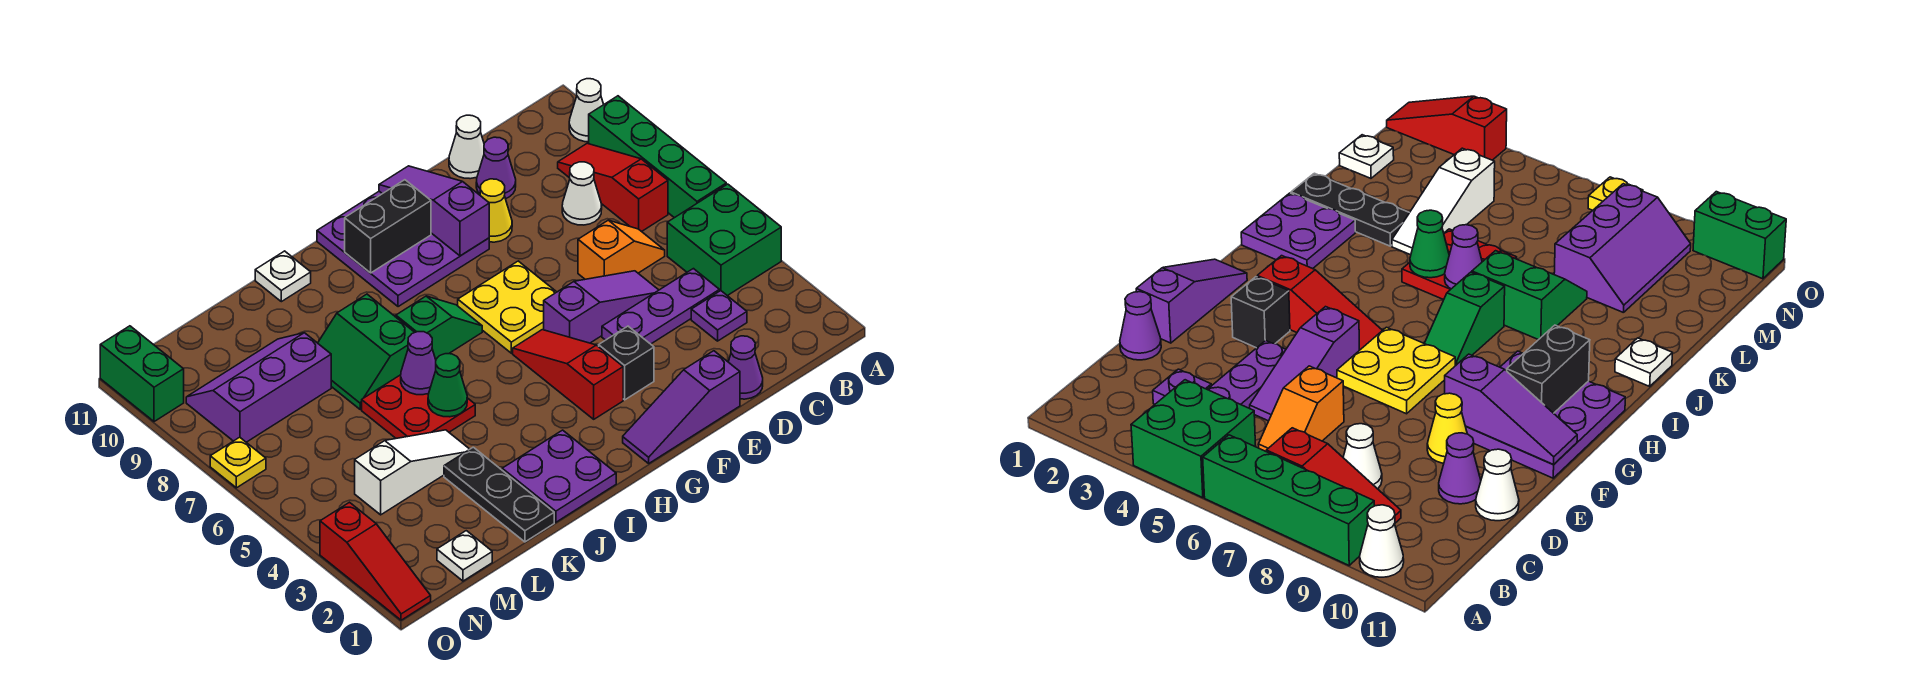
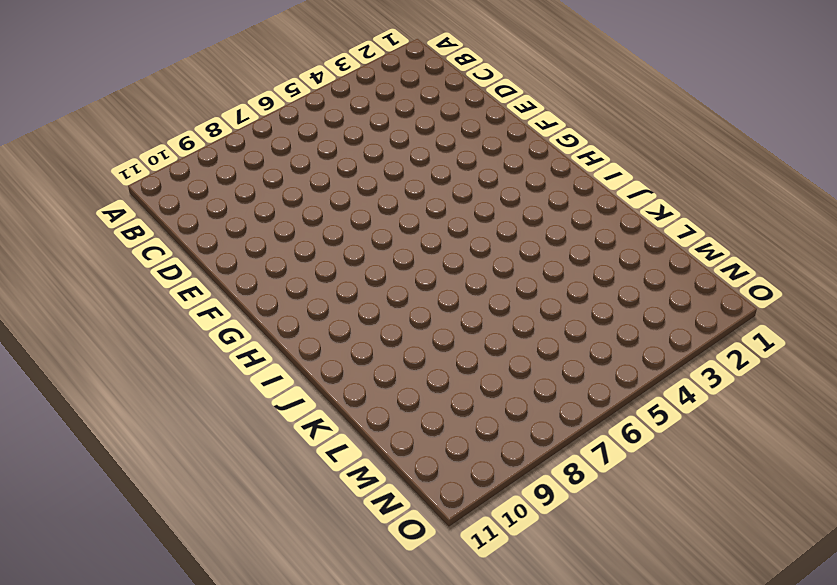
none -> green brick A4:B5 level 1
none -> green brick A6:A9 level 1
none -> white cone A10 level 1
none -> red slope B7:B9 level 1 top 7

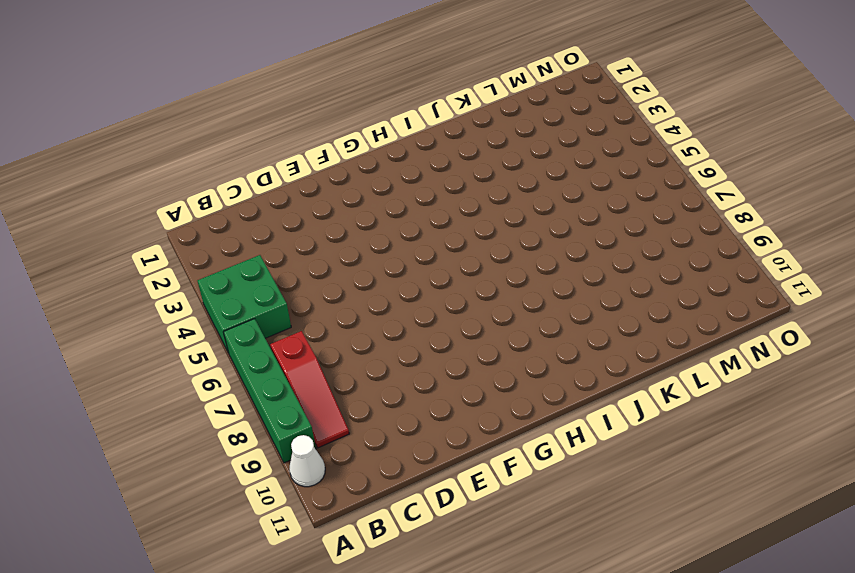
none -> purple plate C3 level 1
none -> purple plate C4:E4 level 1
none -> orange slope C6:D6 level 1 top D
none -> white cone C8 level 1

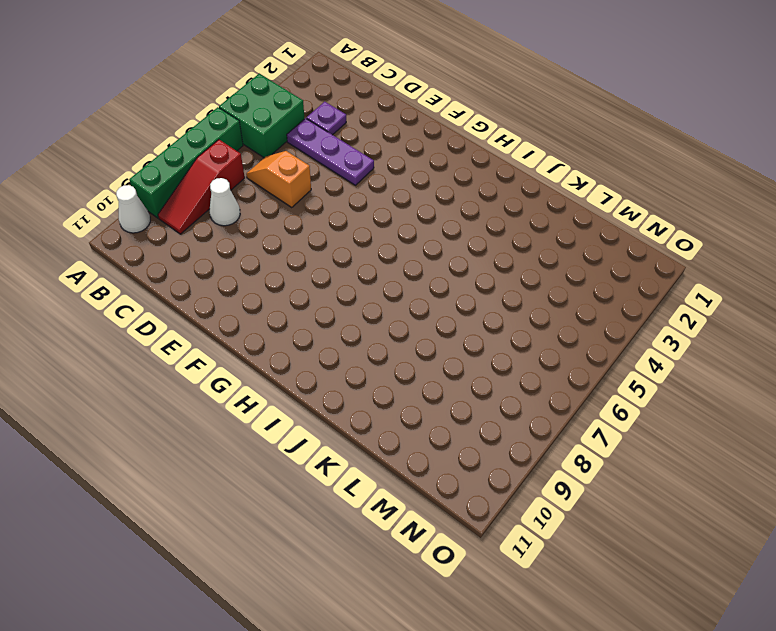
none -> purple cone D1 level 1
none -> purple slope D5:F5 level 1 top F
none -> purple cone D10 level 1
none -> white cone D11 level 1

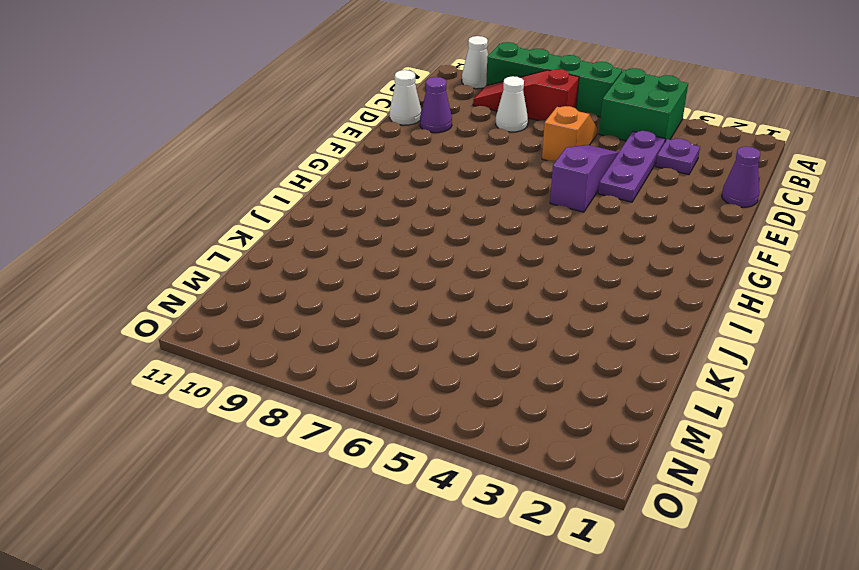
none -> purple slope E1:G1 level 1 top E
none -> yellow cone E9 level 1
none -> black brick F3 level 1
none -> yellow plate F6:G7 level 1

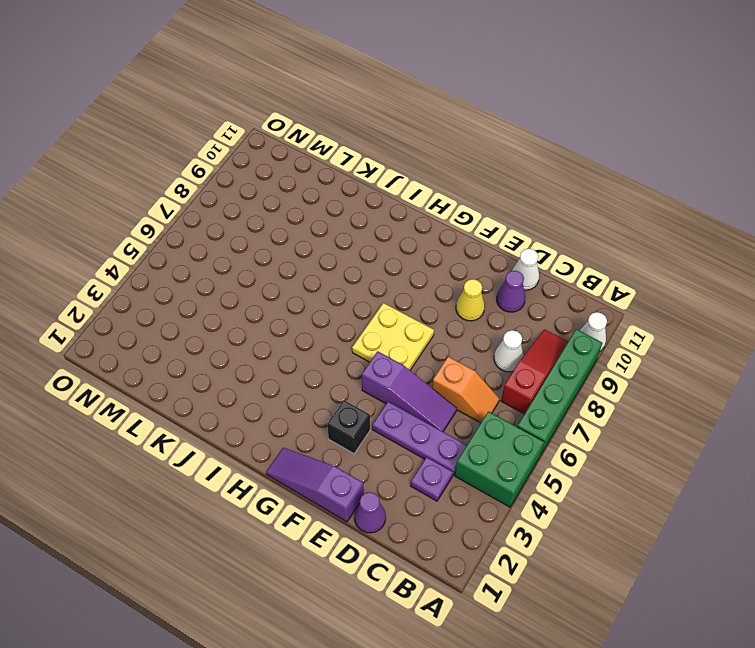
none -> purple plate F9:H11 level 1
none -> red slope G3:G5 level 1 top 3
none -> green slope H7:I7 level 1 top I
none -> purple plate I1:J2 level 1

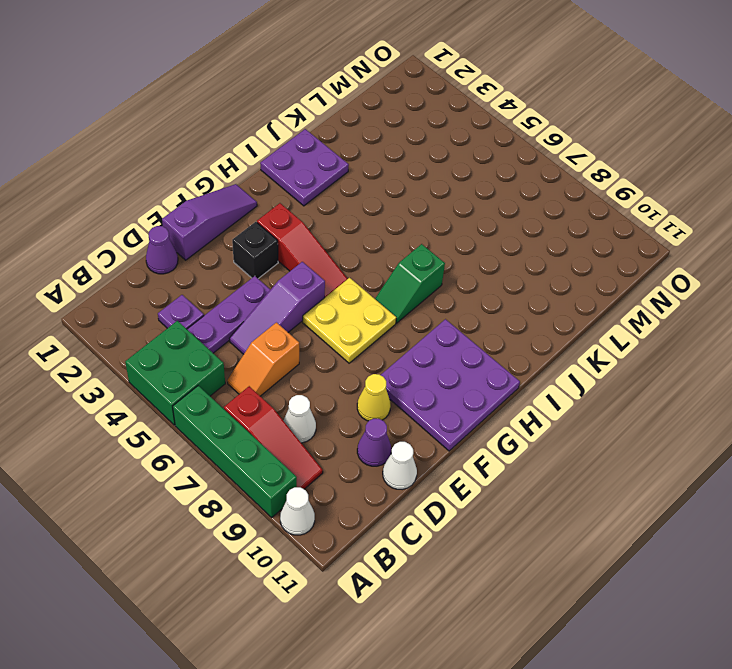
none -> red plate J5:K6 level 1
none -> green slope J7:K8 level 1 top J
none -> white plate J11 level 1
none -> black plate K1:K3 level 1

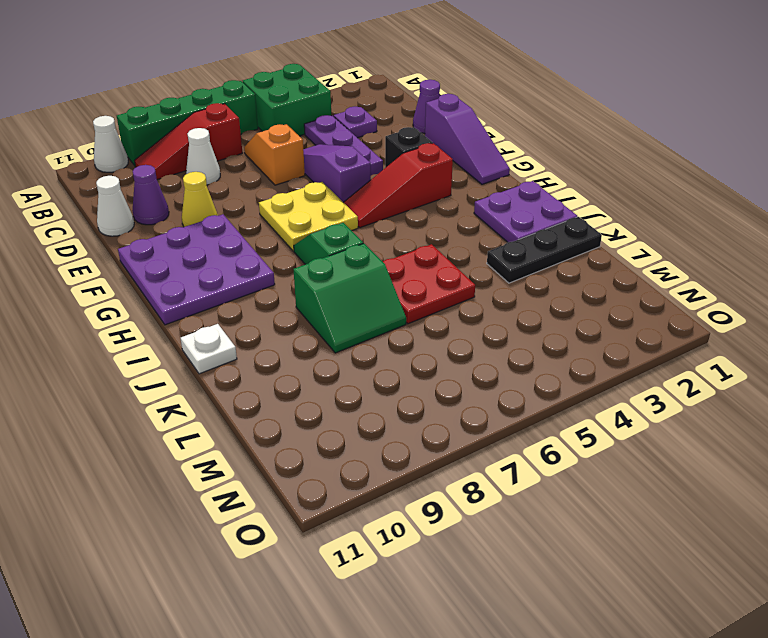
none -> white slope K4:M4 level 1 top M
none -> purple slope L8:N9 level 1 top 8
none -> white plate M1 level 1
none -> red slope O1:O3 level 1 top 3

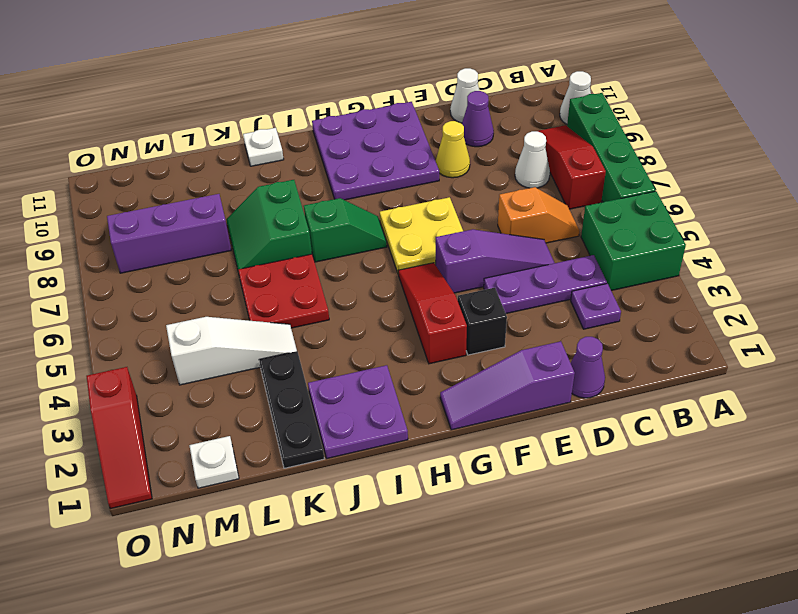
none -> yellow plate O7 level 1
none -> green brick O10:O11 level 1
none -> purple slope F9:F11 level 2 top 9
none -> black brick G10:H10 level 2

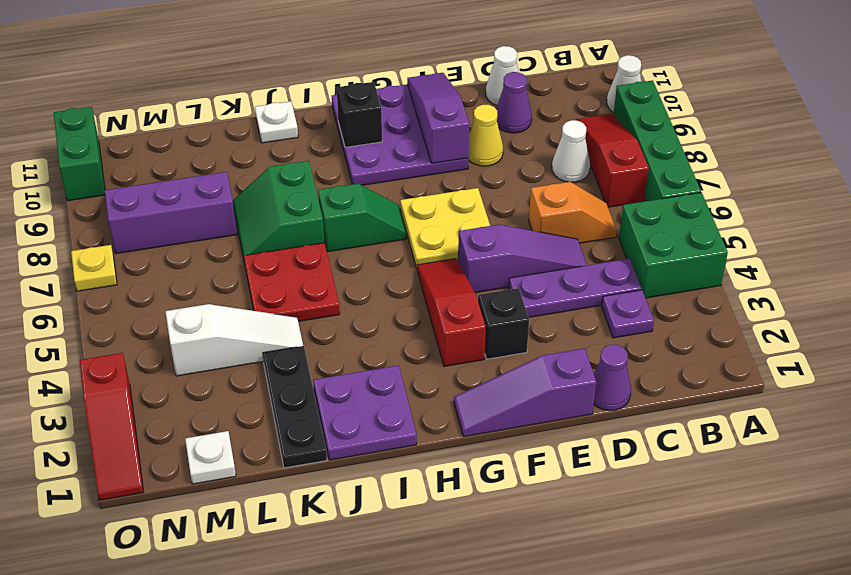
black brick H10 level 2 -> black brick G10:H10 level 2
none -> green cone J5 level 2
none -> purple cone J6 level 2

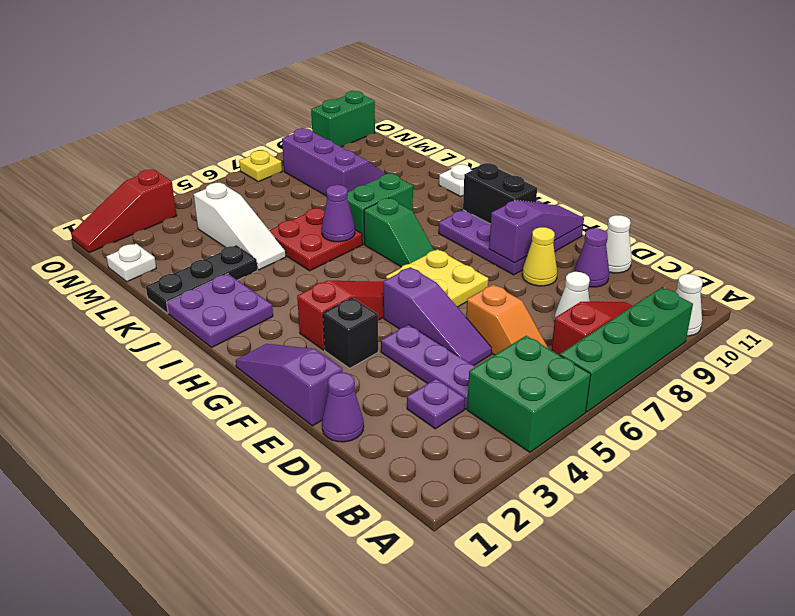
none -> green cone J5 level 2

